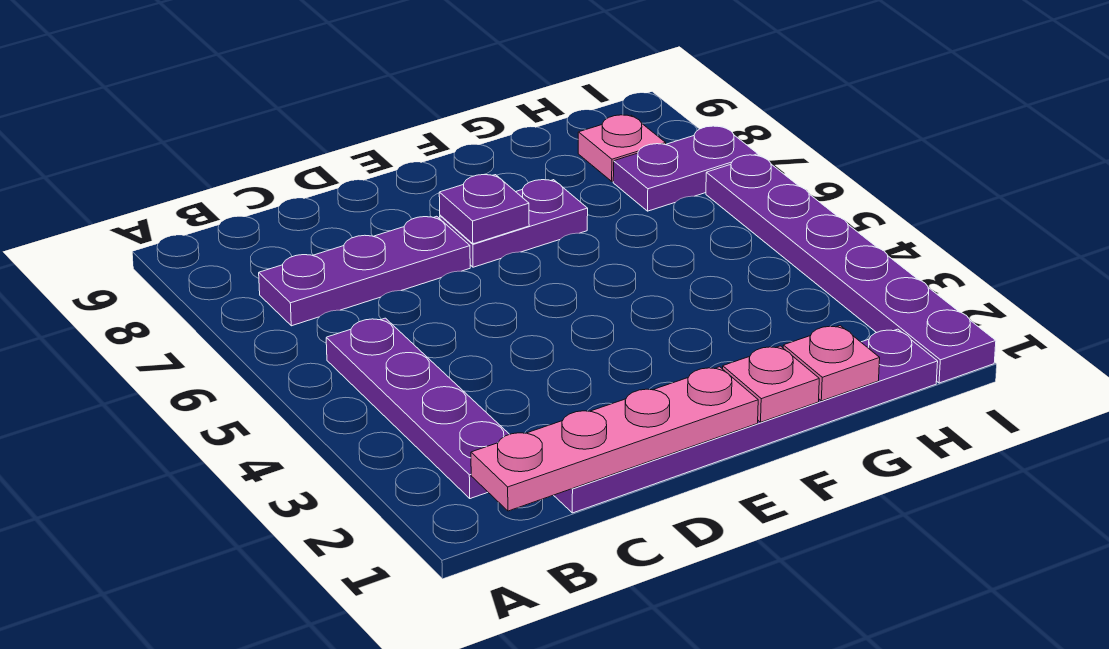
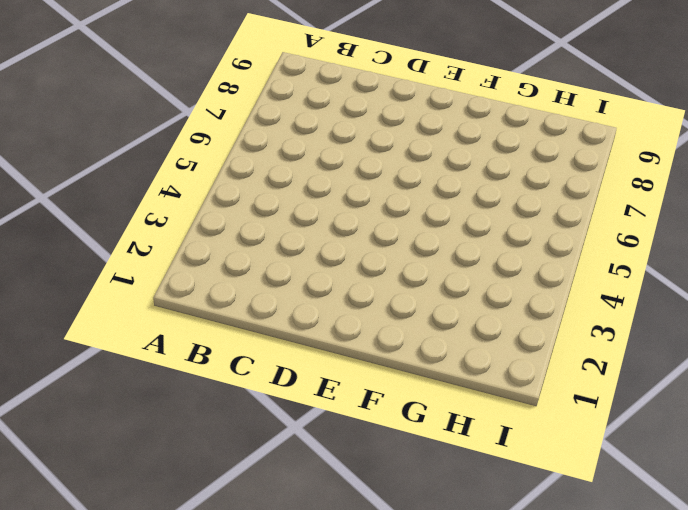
none -> purple plate B2:B5 level 1
none -> purple plate B7:D7 level 1

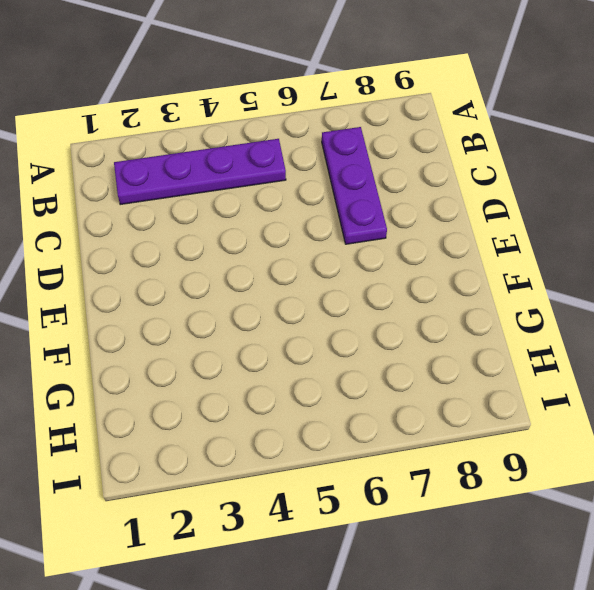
none -> purple plate C1:H1 level 1
none -> purple plate E7:F7 level 1

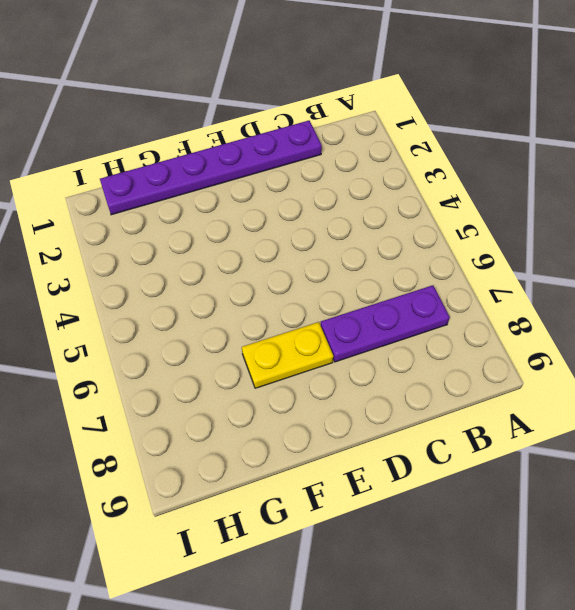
yellow plate E7:F7 level 1 -> purple plate E7:F7 level 1
none -> purple plate B2:B5 level 1
none -> purple plate H7:I7 level 1

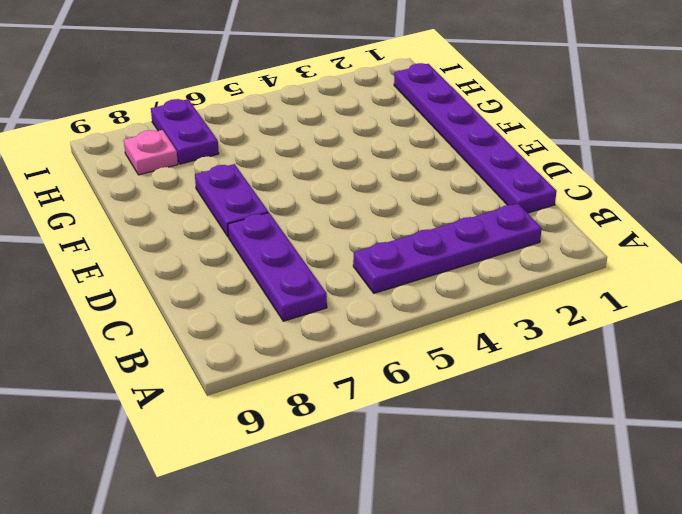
none -> purple plate I1:I6 level 1
none -> pink plate B1:E1 level 2

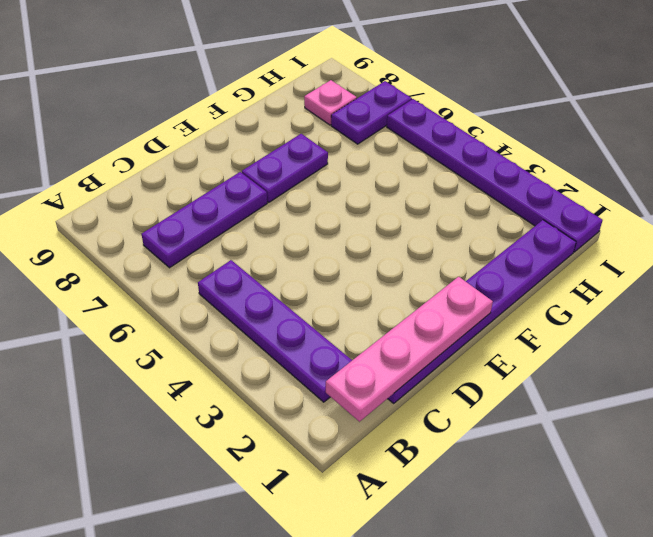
none -> purple plate E7 level 2
none -> pink plate F1 level 2

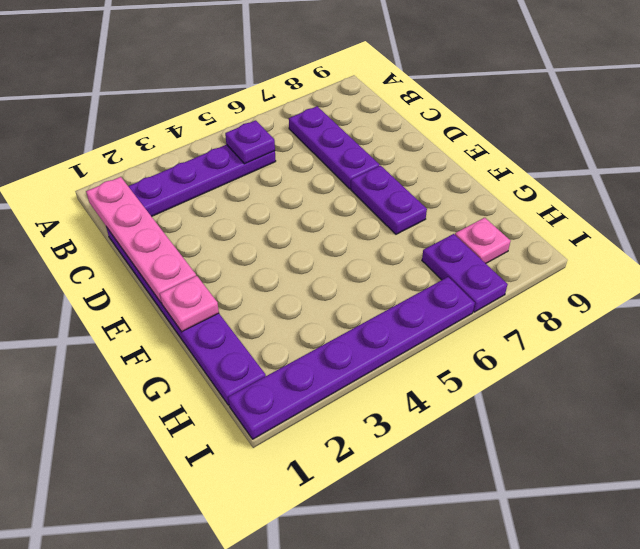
purple plate B5 level 2 -> purple plate E7 level 2
none -> pink plate G1 level 2

